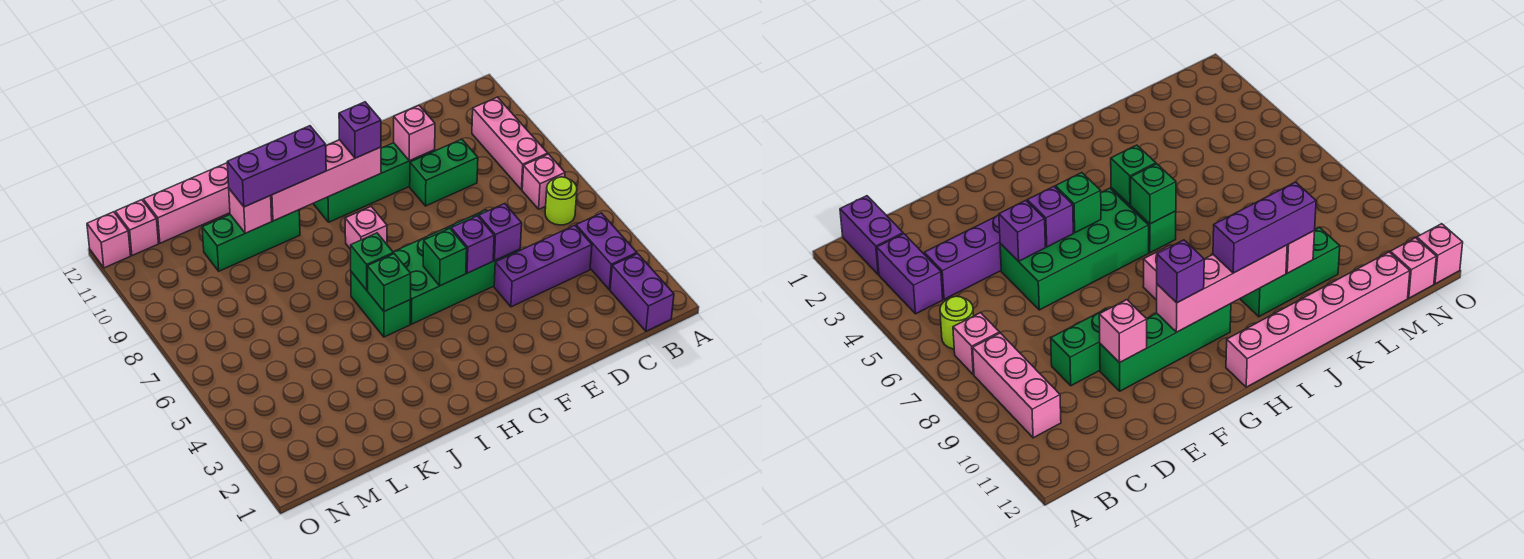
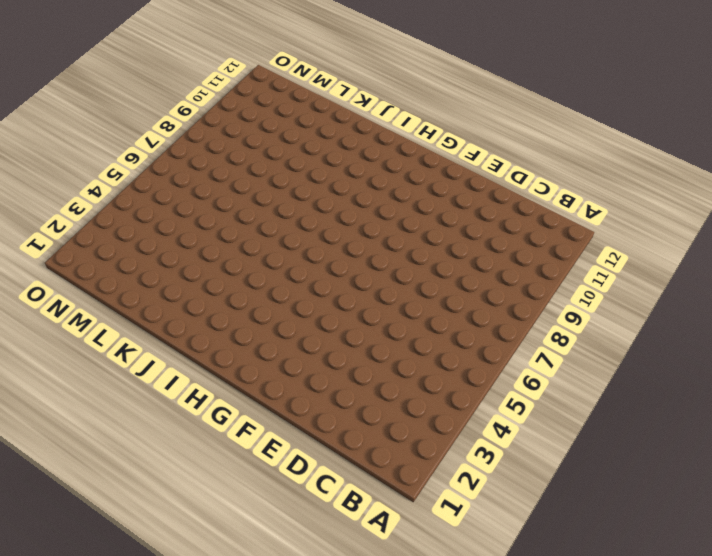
none -> purple brick B1:B2 level 1
none -> purple brick B3:B4 level 1
none -> lime round brick B6 level 1

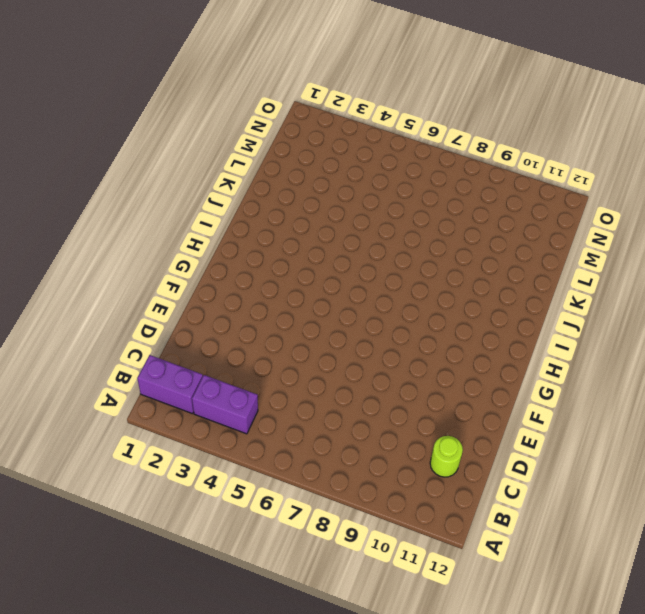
lime round brick C11 level 1 -> lime round brick B6 level 1
none -> pink brick B7 level 1
none -> pink brick B8:B10 level 1
none -> purple brick C4:E4 level 1

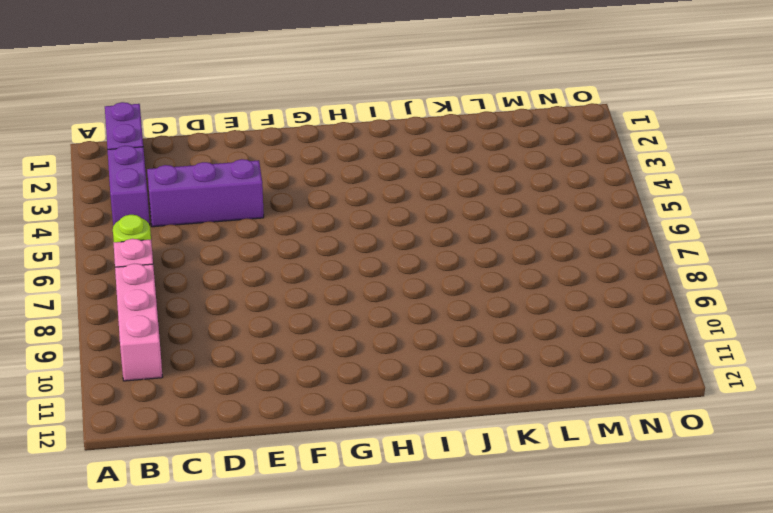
none -> green brick D9:E9 level 1
none -> green brick E5:H6 level 1
none -> green brick E10:H10 level 1

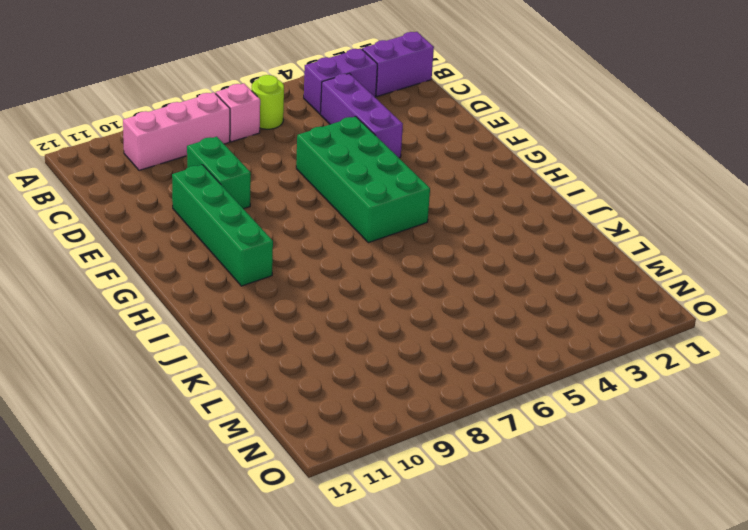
none -> pink brick H8 level 1
none -> pink brick H12:M12 level 1
none -> green brick I5:I6 level 1

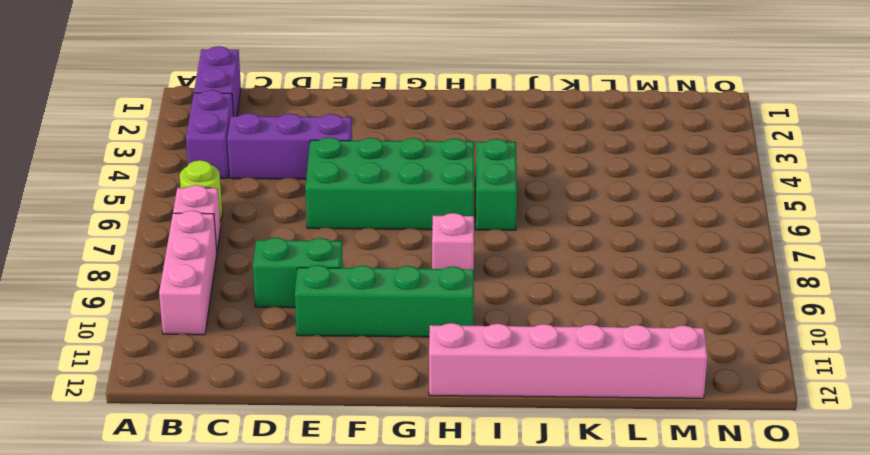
none -> green brick J10:L10 level 1
none -> pink brick N12 level 1
none -> pink brick O12 level 1

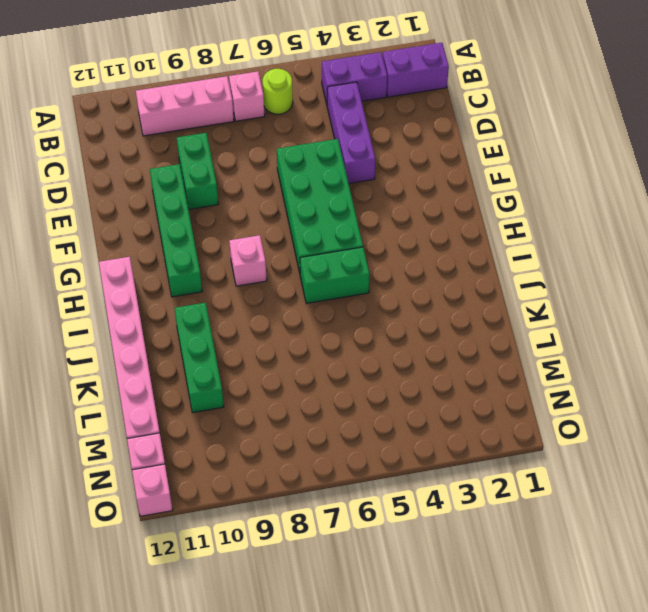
none -> purple brick E5 level 2
none -> pink brick E10 level 2
none -> purple brick F5 level 2

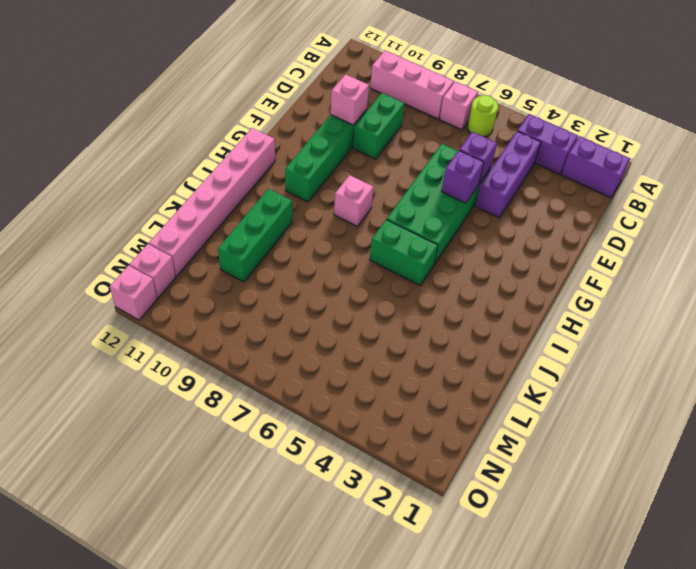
none -> green brick G5 level 2
none -> pink brick G10:J10 level 2
none -> green brick I5 level 2

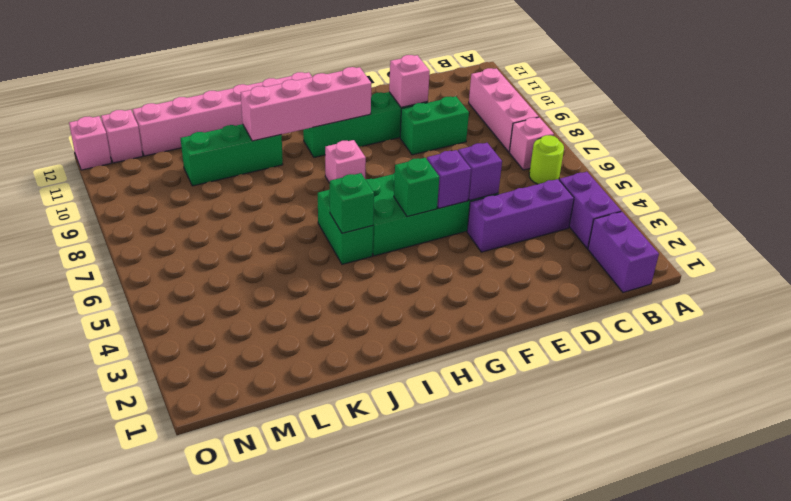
none -> green brick I6 level 2
none -> pink brick K10 level 2
none -> purple brick G10 level 3

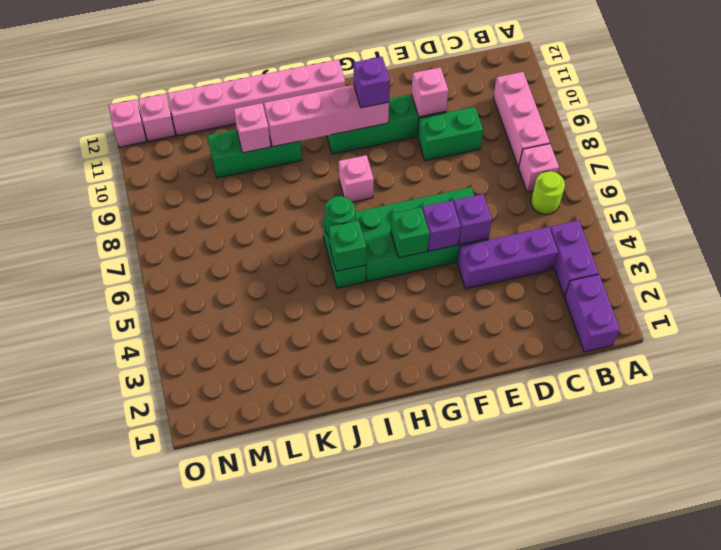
green round brick I6 level 2 -> green brick I6 level 2
none -> purple brick I10:K10 level 3

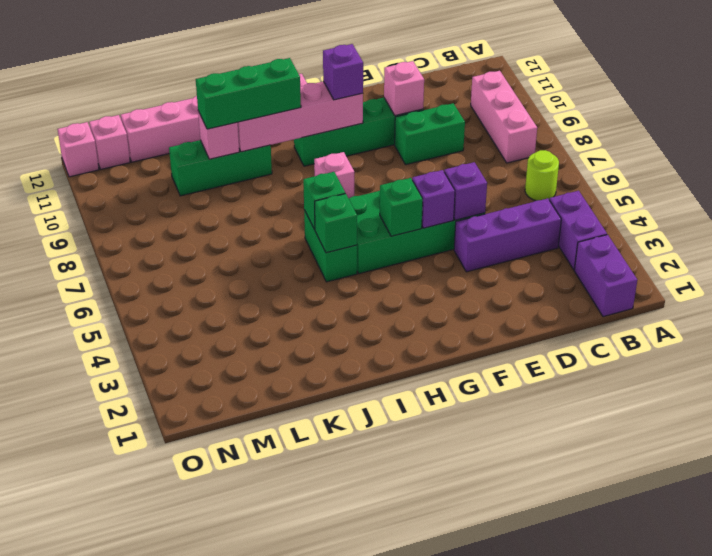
green brick I10:K10 level 3 -> purple brick I10:K10 level 3
none -> pink brick B7 level 1

